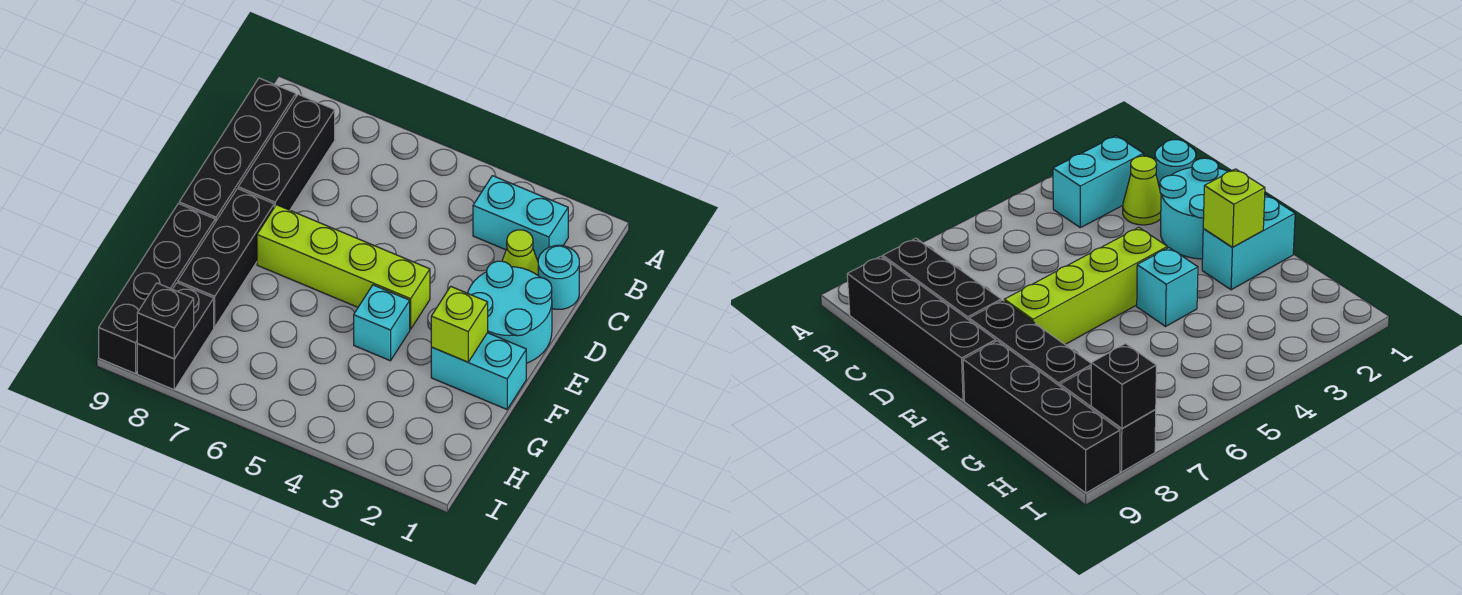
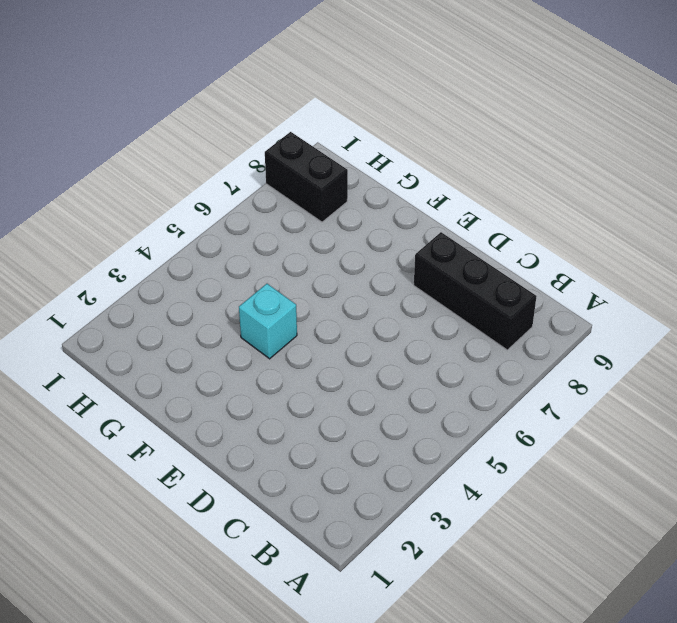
none -> cyan brick B2:B3 level 1
none -> black brick B9:E9 level 1
none -> cyan round brick C1 level 1

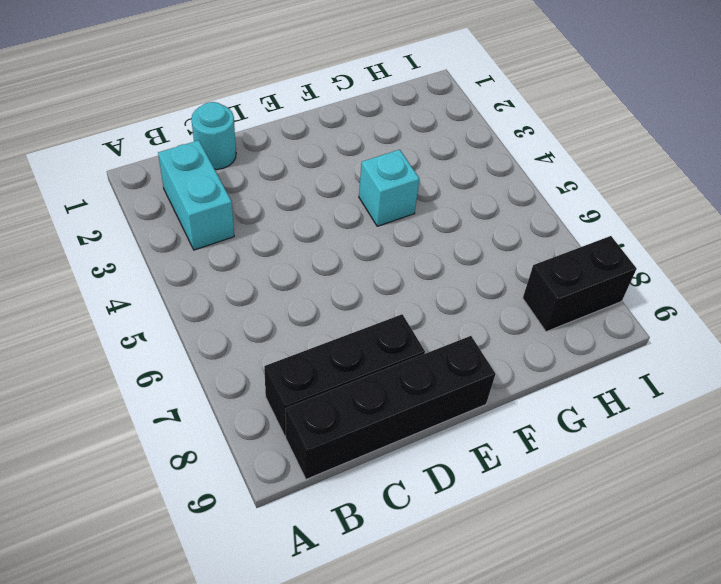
none -> lime cone C2 level 1
none -> cyan round brick D1:E2 level 1
none -> lime brick E4:E7 level 1

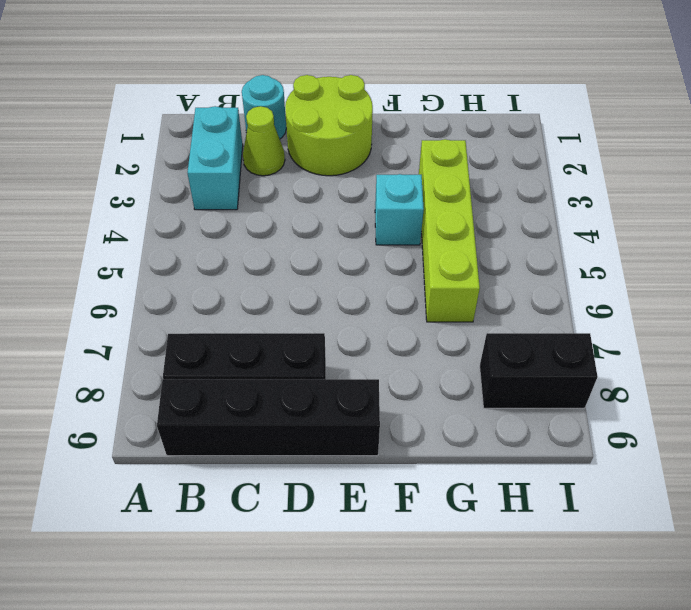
lime round brick D1:E2 level 1 -> cyan round brick D1:E2 level 1
lime brick G3:G6 level 1 -> lime brick E4:E7 level 1
none -> black brick E8:G8 level 1
none -> cyan brick F1:F2 level 1
none -> black brick F9:I9 level 1

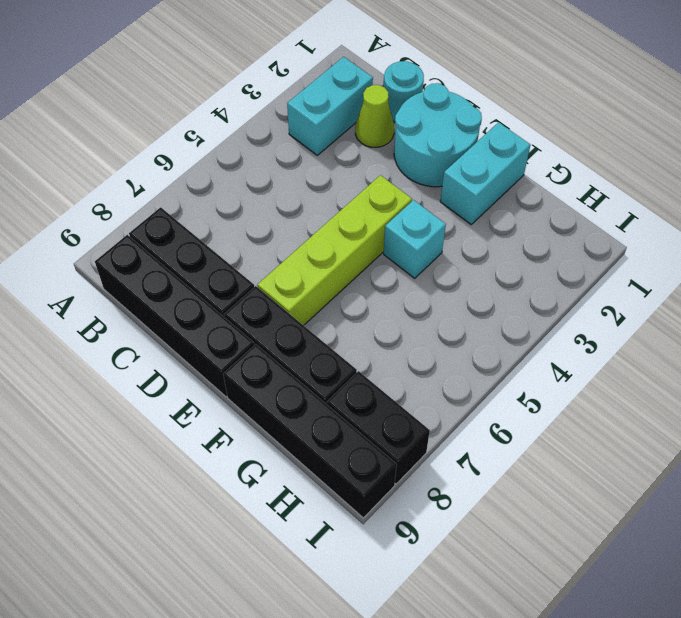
none -> lime brick F2 level 2
none -> black brick I8 level 2

